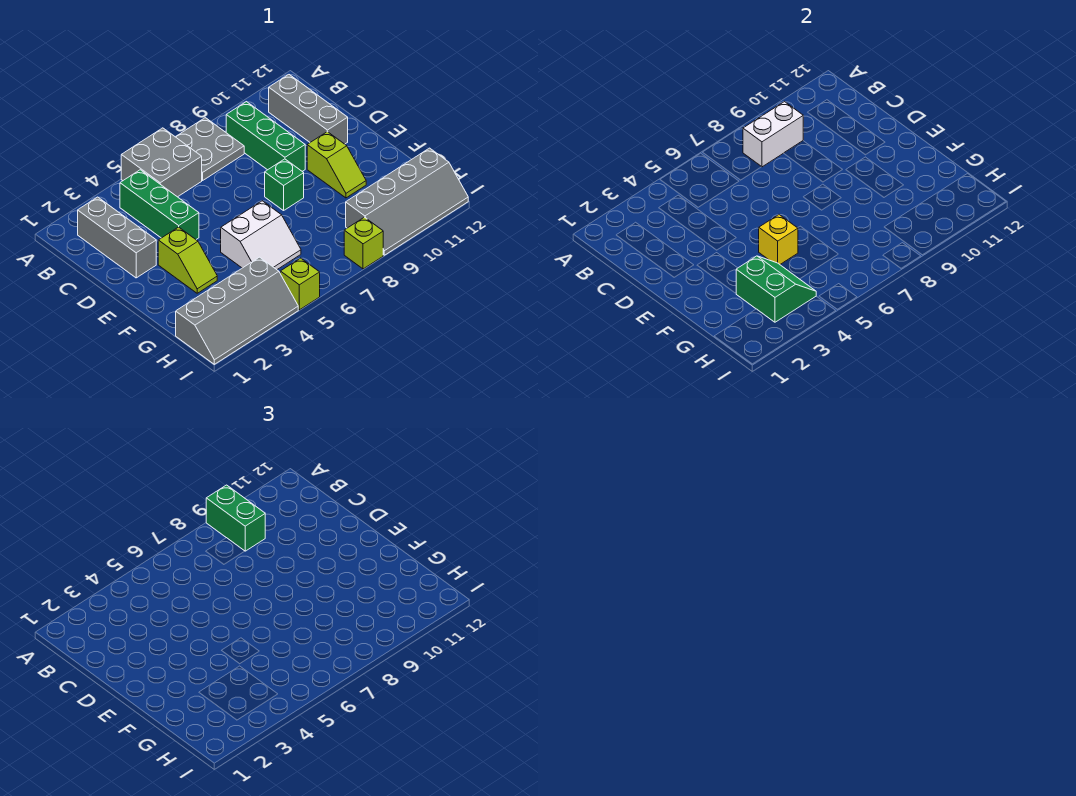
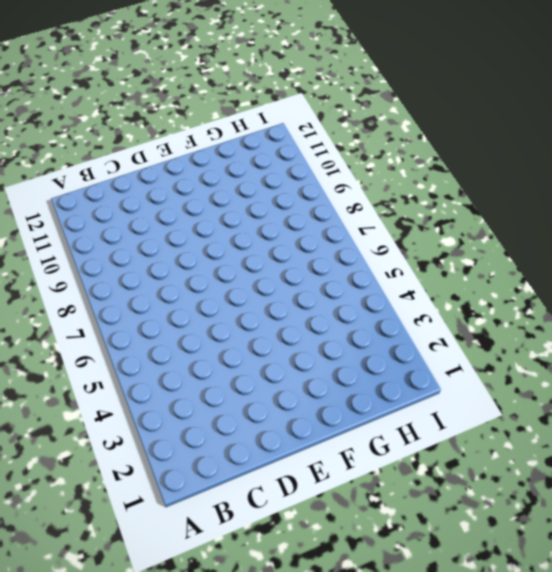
none -> grey brick A5:B6 level 1
none -> grey plate A7:B8 level 1
none -> grey brick B2:D2 level 1

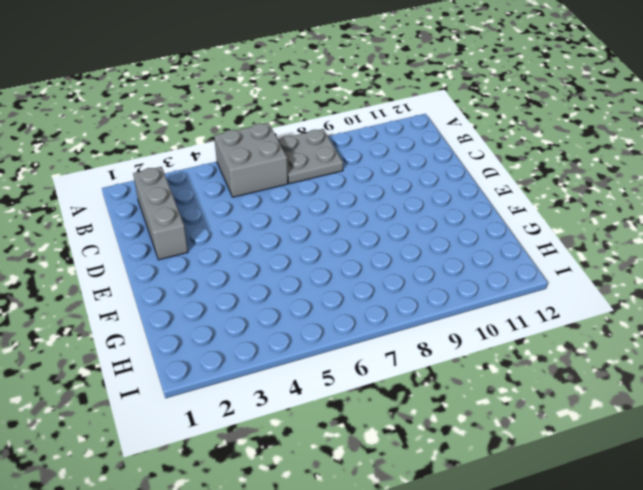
none -> green brick B4:D4 level 1
none -> green brick B9:D9 level 1
none -> grey brick B11:D11 level 1

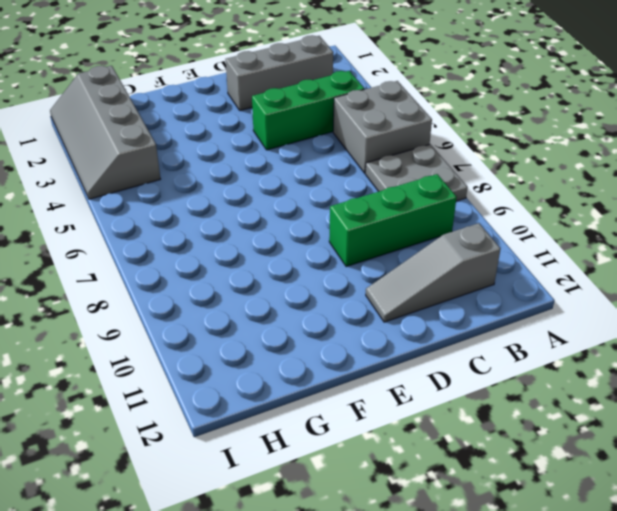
grey slope B11:D11 level 1 top B -> grey brick B11:D11 level 1
none -> lime slope E3:F3 level 1 top E
none -> green brick E8 level 1
none -> lime slope E10:F10 level 1 top E

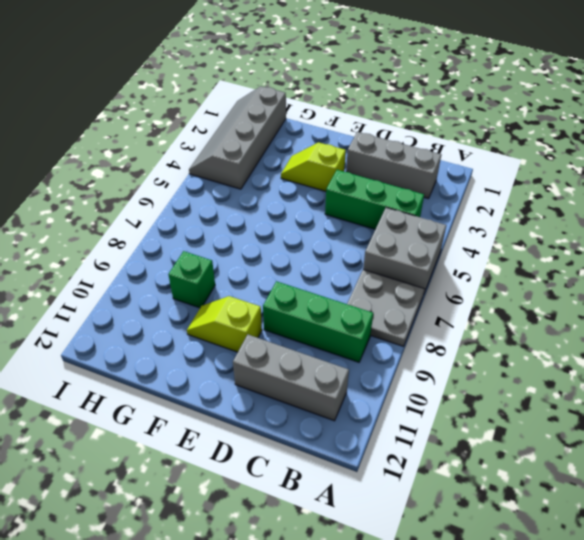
green brick G9 level 1 -> green brick E8 level 1
none -> white slope F5:G6 level 1 top F
none -> grey slope H9:I12 level 1 top H
none -> lime brick I5 level 1

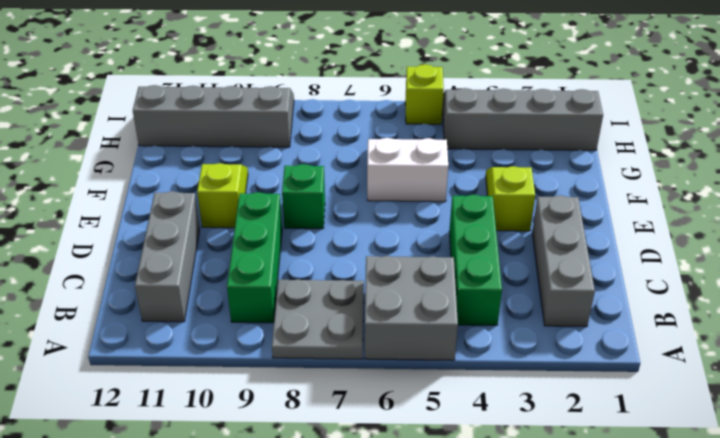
none -> lime brick I8 level 1
none -> white brick B8:B9 level 2
none -> yellow brick F5 level 2

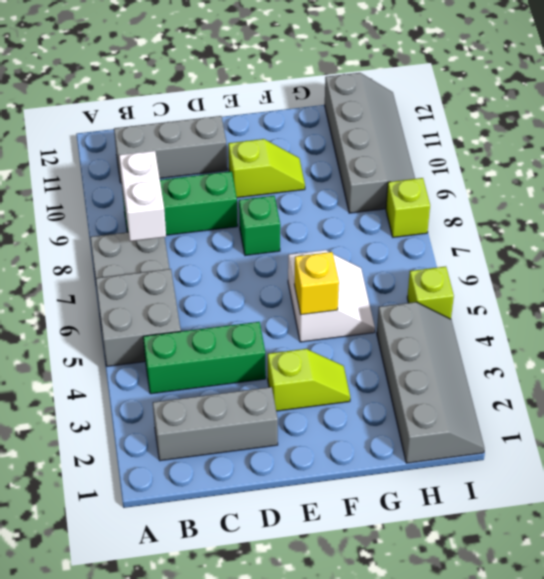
none -> green slope G3:H4 level 2 top 3
none -> green brick A9:B9 level 3

